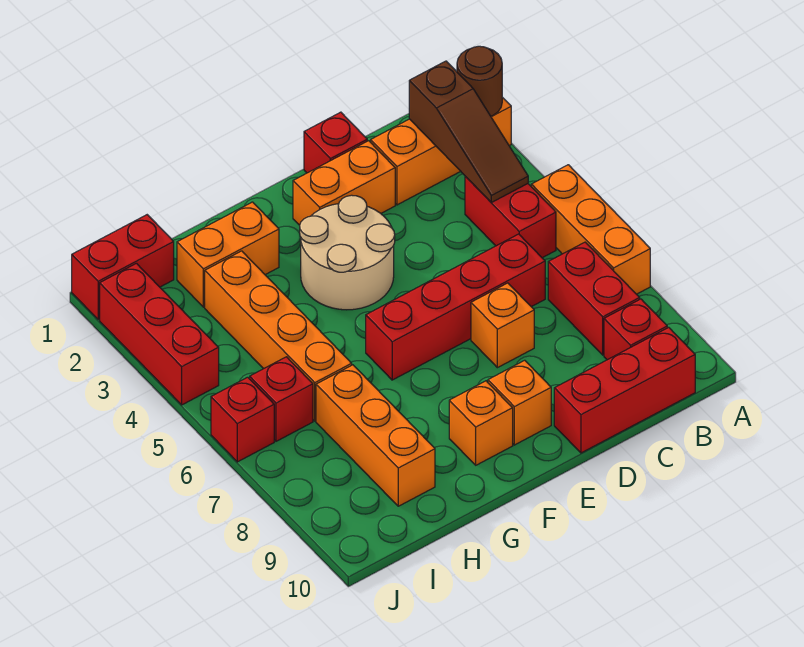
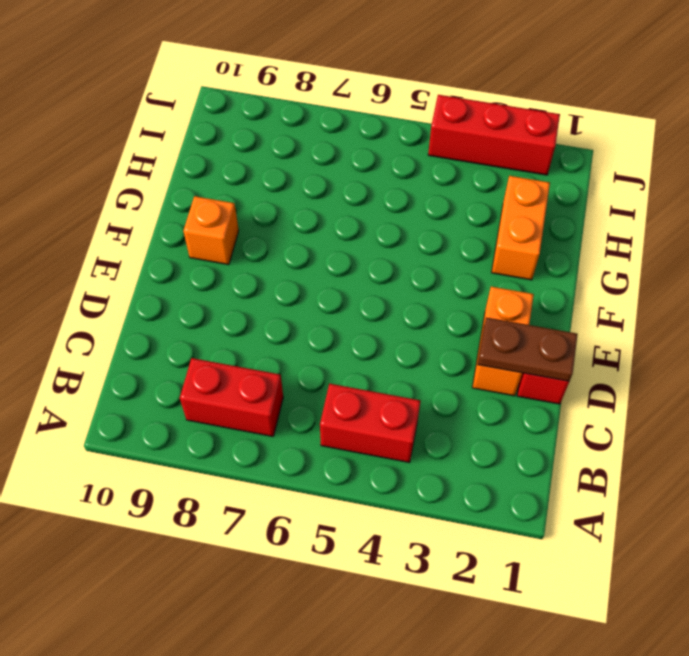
brown plate D1:D2 level 2 -> none
none -> orange brick A2:C2 level 1
none -> orange brick A5:A7 level 1
none -> red brick B9 level 1

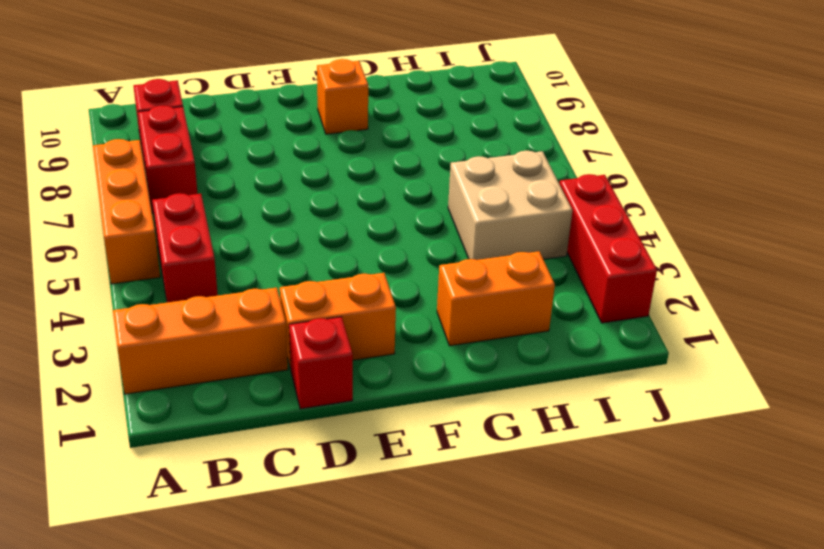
tan brick H4:I5 level 1 -> orange brick H3:H6 level 1
none -> red brick B10:D10 level 1
none -> red brick C6:F6 level 1
none -> orange brick D7 level 1

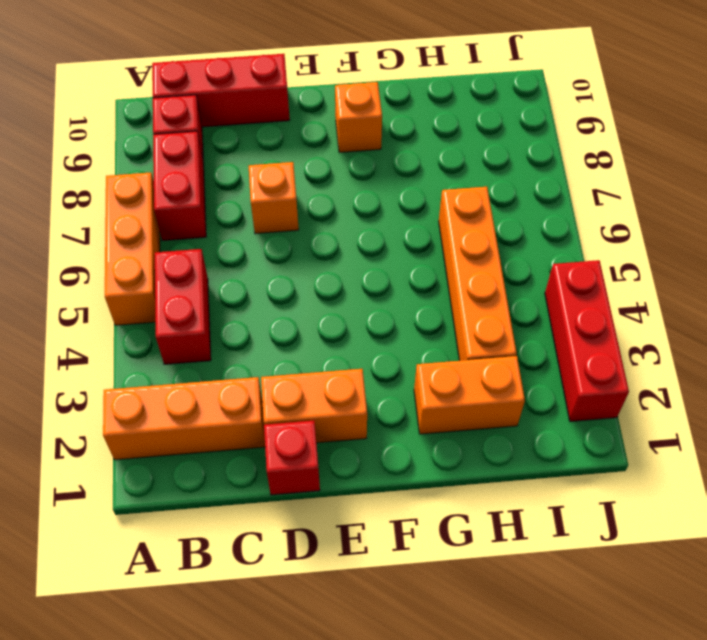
none -> red brick C6:F6 level 1
none -> tan round brick E3:F4 level 1
none -> orange brick E9 level 1

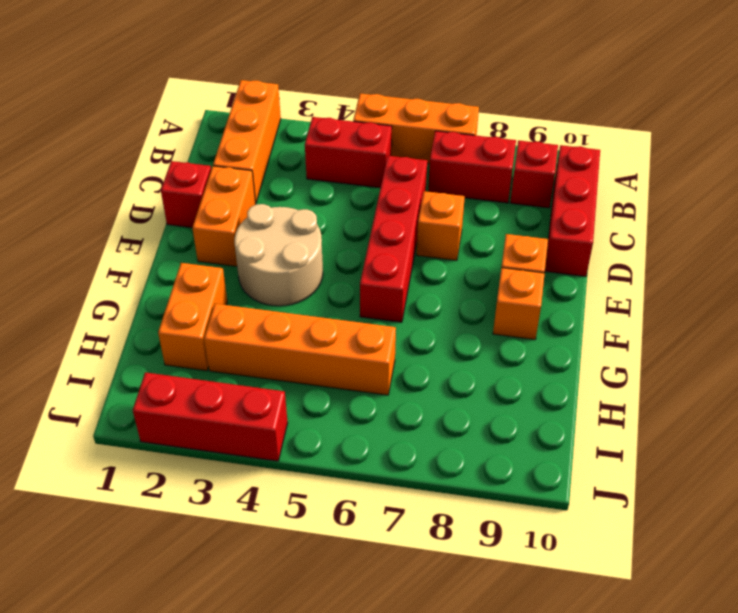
none -> orange brick H7:H9 level 1
none -> red brick I1:J1 level 1
none -> red brick I6 level 1

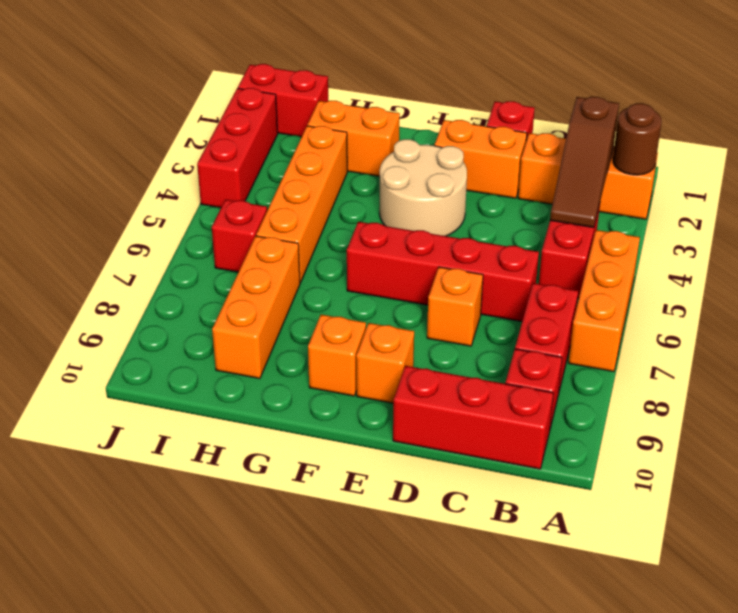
none -> red brick J6 level 1

